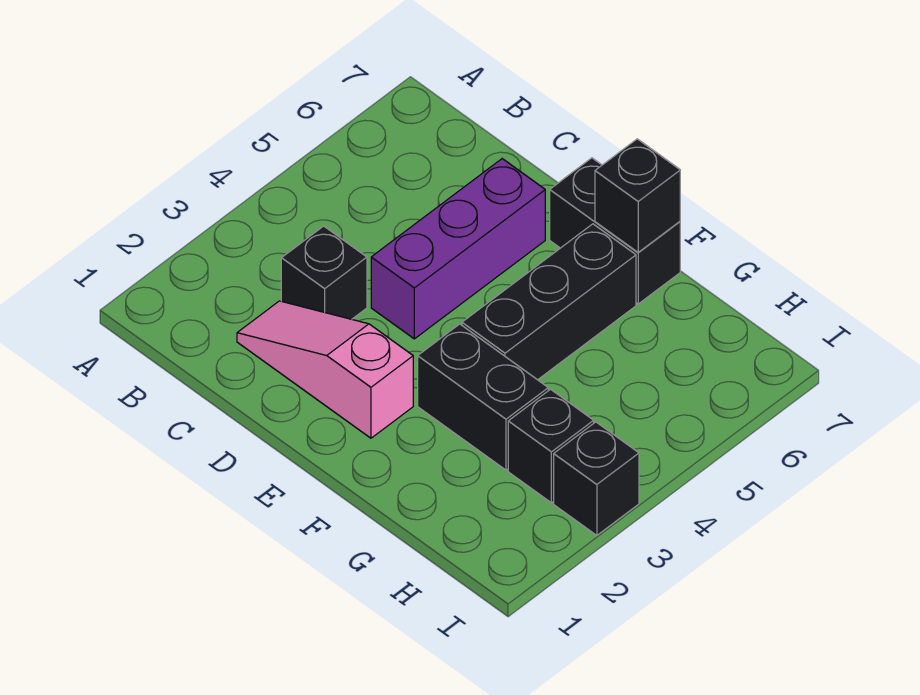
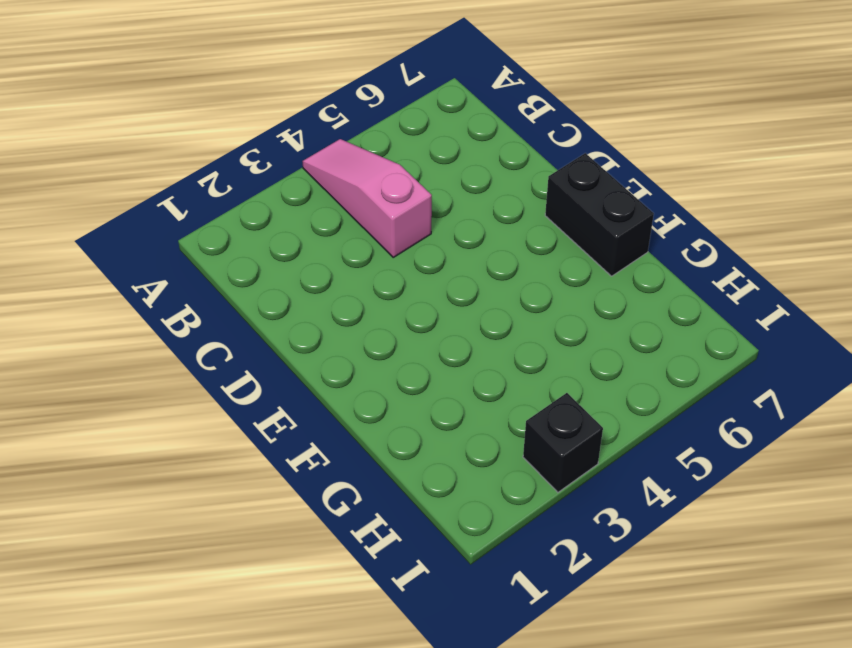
pink slope A4:C4 level 1 top C -> pink slope C2:E2 level 1 top E
none -> black brick C3 level 1
none -> purple brick D4:D6 level 1

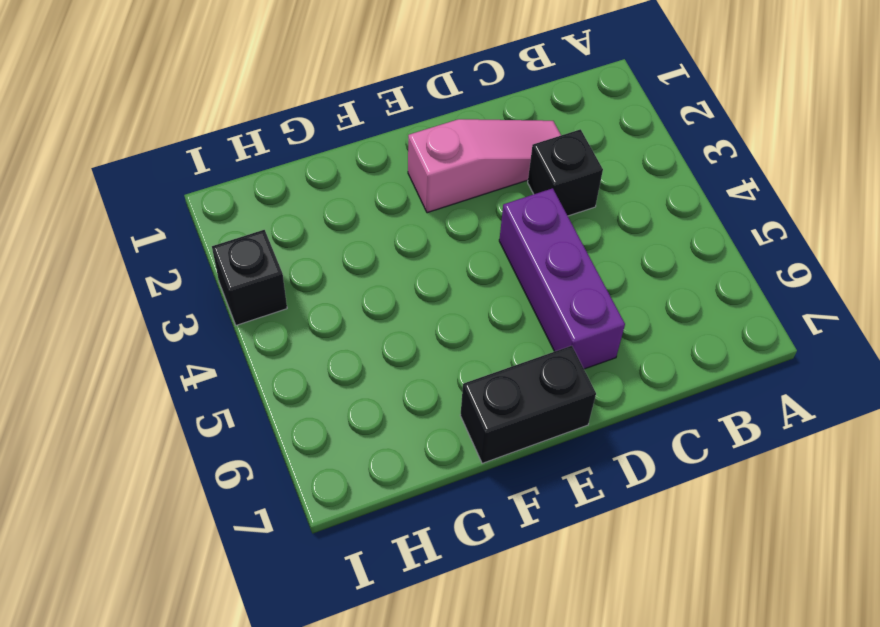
none -> black brick F3:G3 level 1
none -> black brick F4:F6 level 1

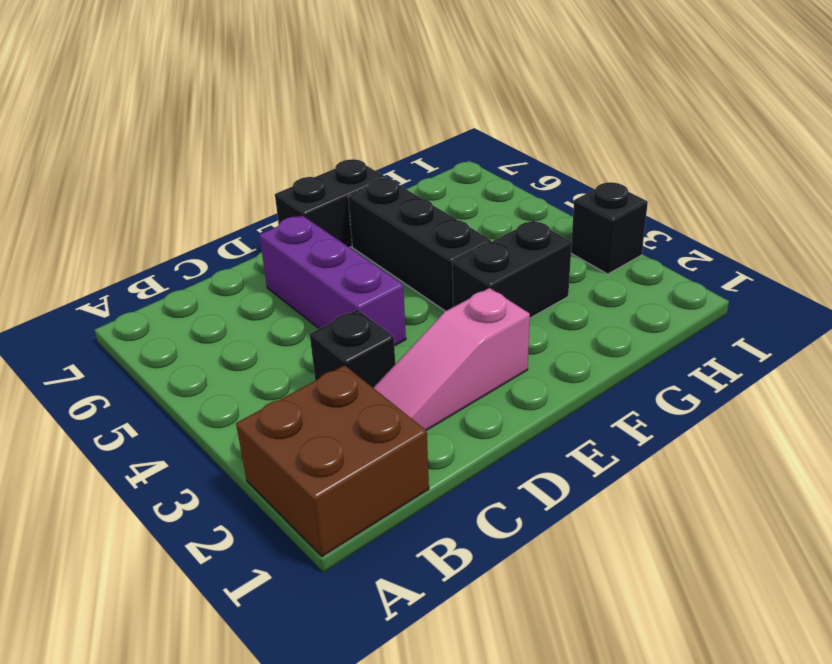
brown brick A1:B2 level 1 -> none
none -> black brick H3 level 1
none -> black brick F7 level 2

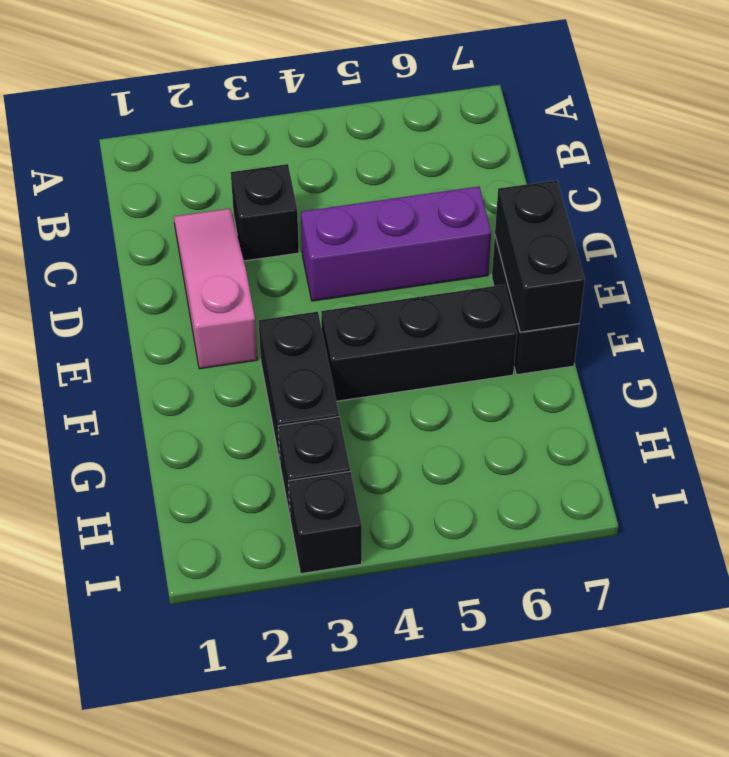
black brick E7:F7 level 2 -> black brick F7 level 2

